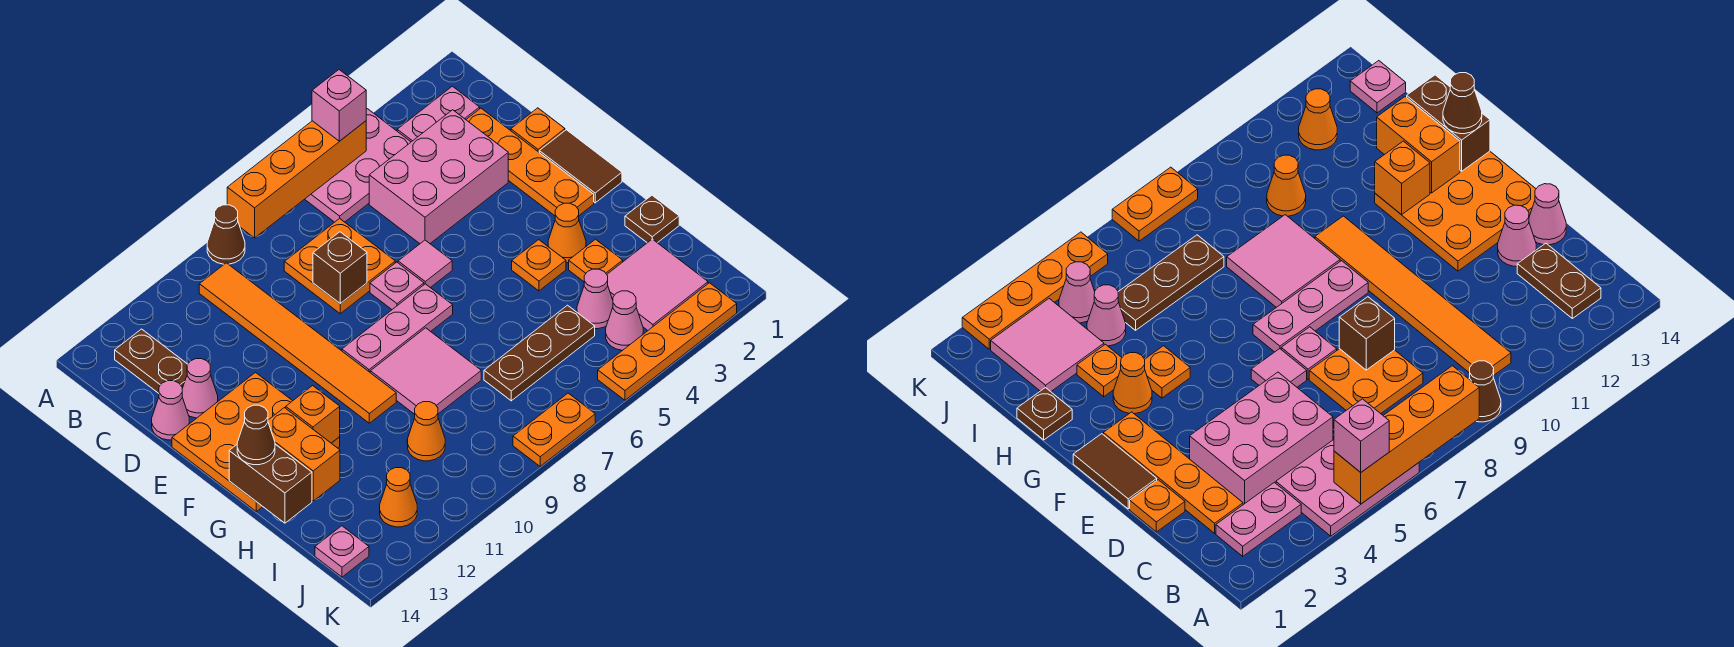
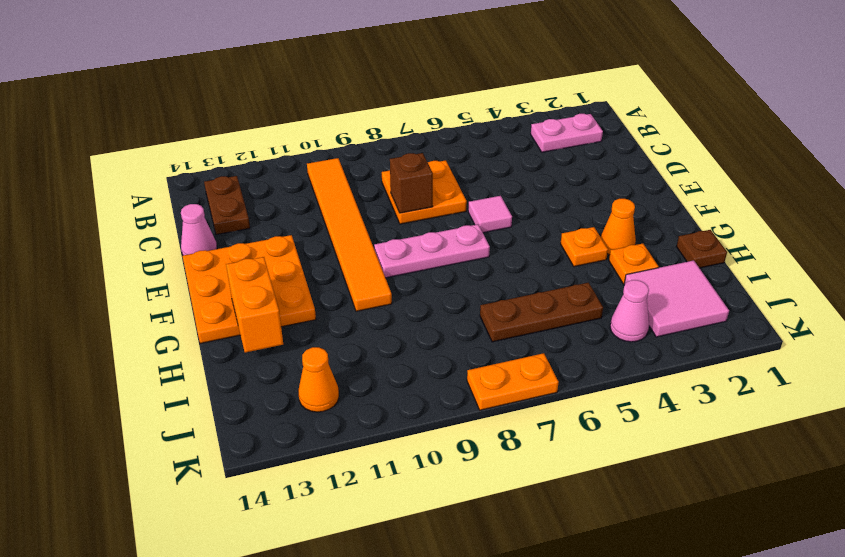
none -> pink plate A4:B6 level 1
none -> brown cone A9 level 1
none -> orange plate C2:F2 level 1
none -> pink brick C3:D5 level 1

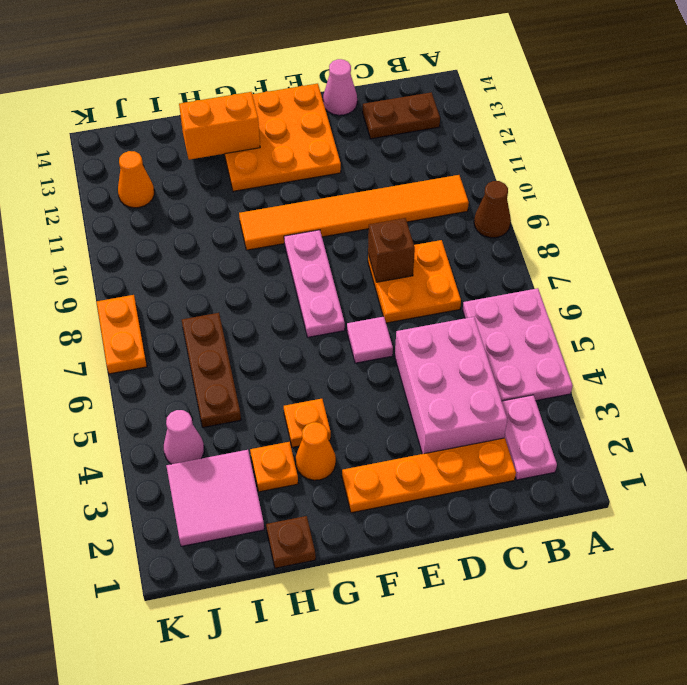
none -> orange plate D1 level 1
none -> pink cone D13 level 1
none -> brown tile E1:F1 level 1
none -> pink plate E7 level 1

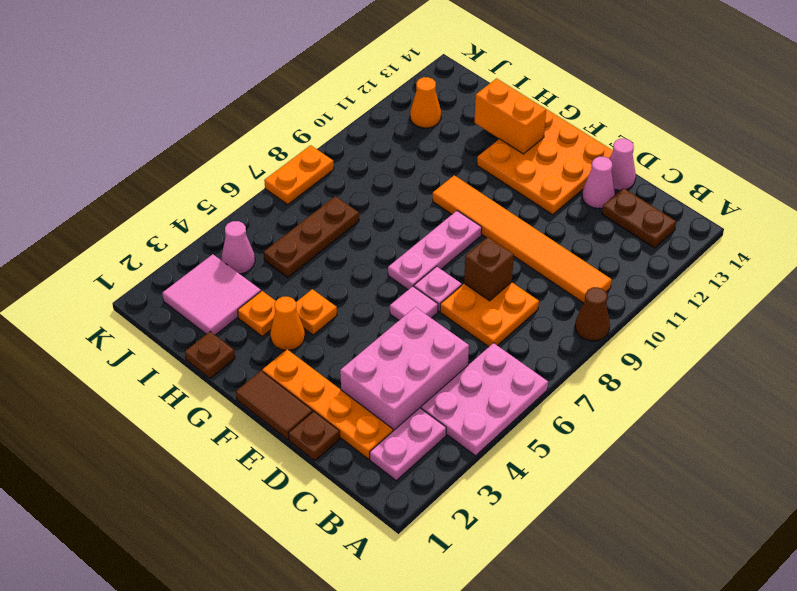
brown plate D1 level 1 -> orange plate D1 level 1
none -> pink tile G8:H9 level 1
none -> pink cone I4 level 1
none -> orange cone I10 level 1
none -> pink plate J14 level 1

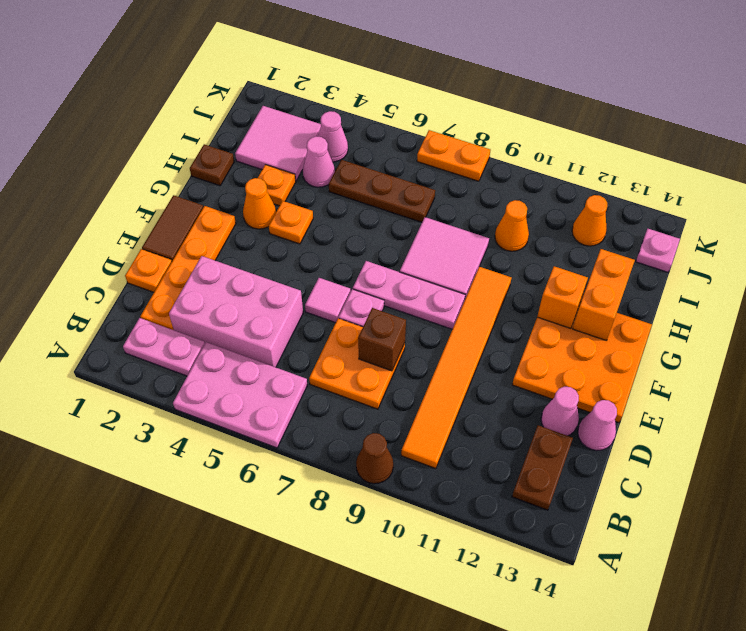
none -> orange plate K2:K5 level 1
none -> orange brick A5:A8 level 2
none -> brown brick G14:H14 level 2
none -> pink brick A5 level 3

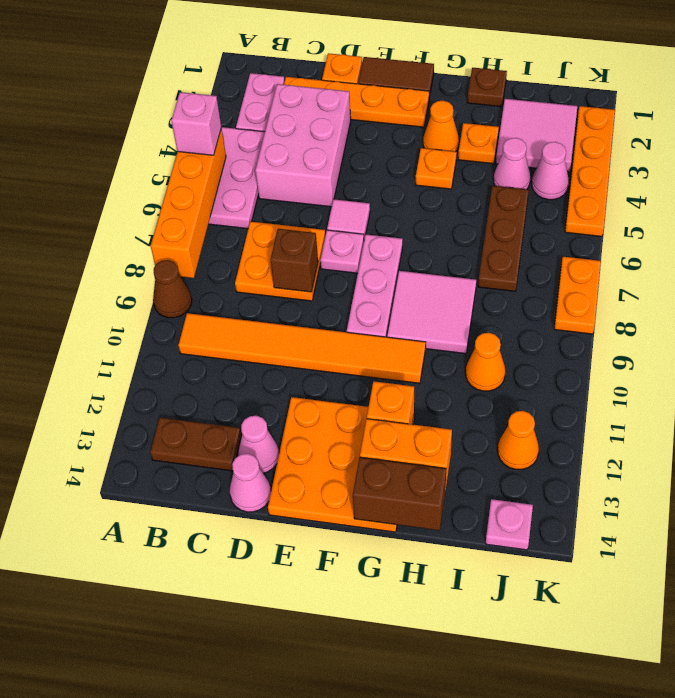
none -> brown cone G14 level 3

